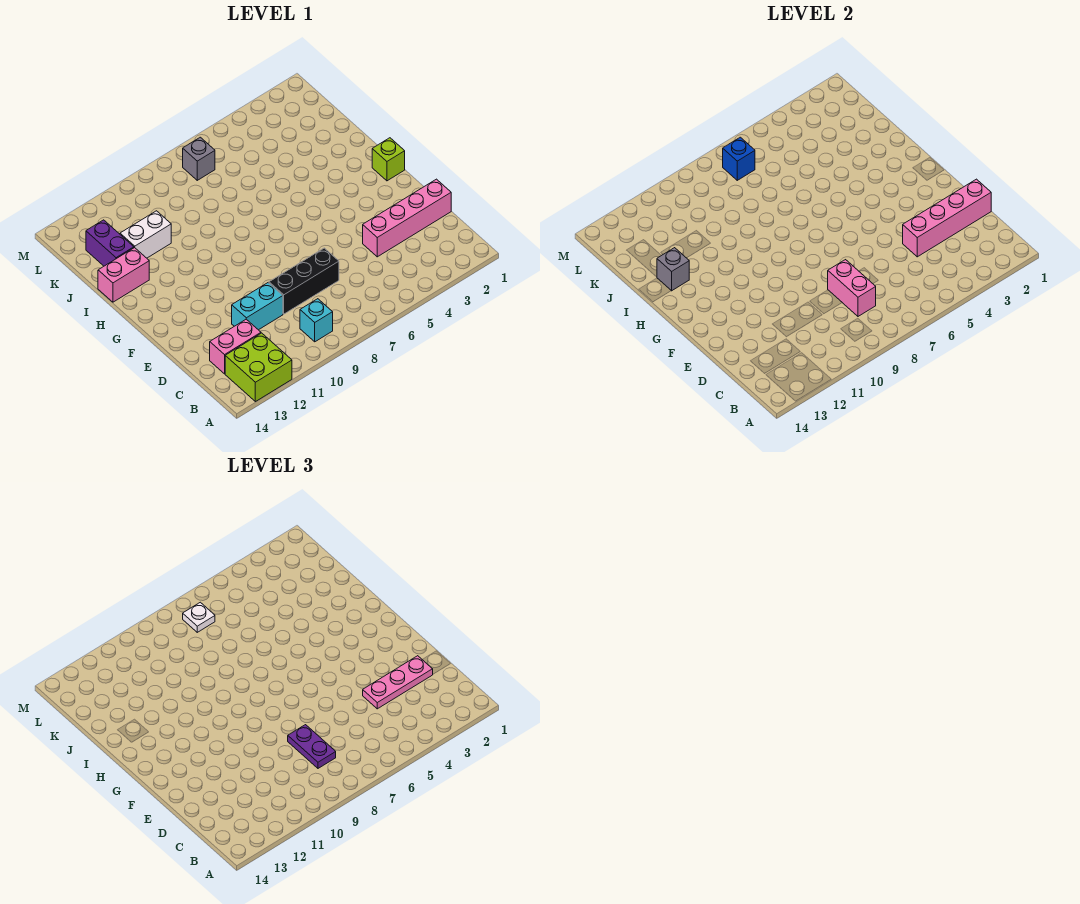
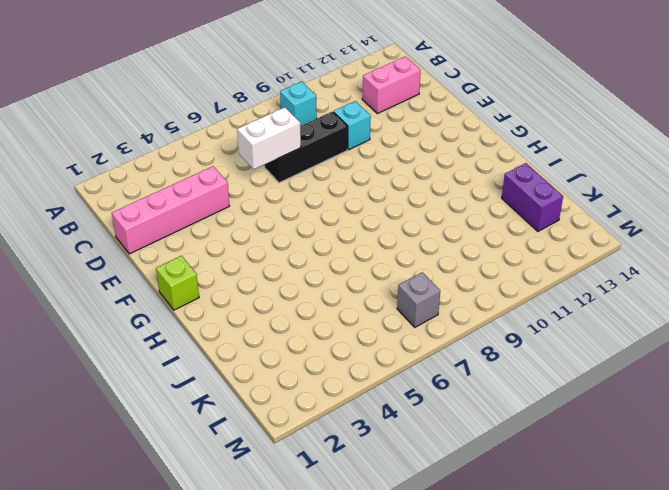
white brick D6:D7 level 2 -> white brick J11:J12 level 1
cyan brick D10 level 1 -> cyan brick D10:D11 level 1
none -> lime brick A12:B13 level 1
none -> pink brick I13:I14 level 1
none -> pink brick C8:D8 level 2

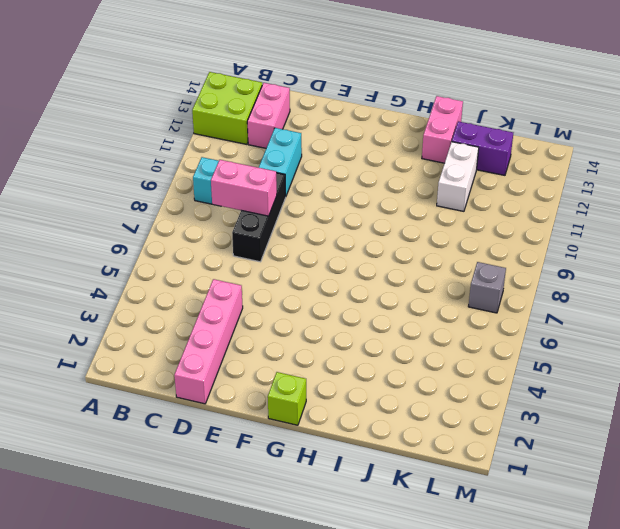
none -> pink brick D1:D4 level 2
none -> grey brick I13 level 2
none -> blue brick L7 level 2

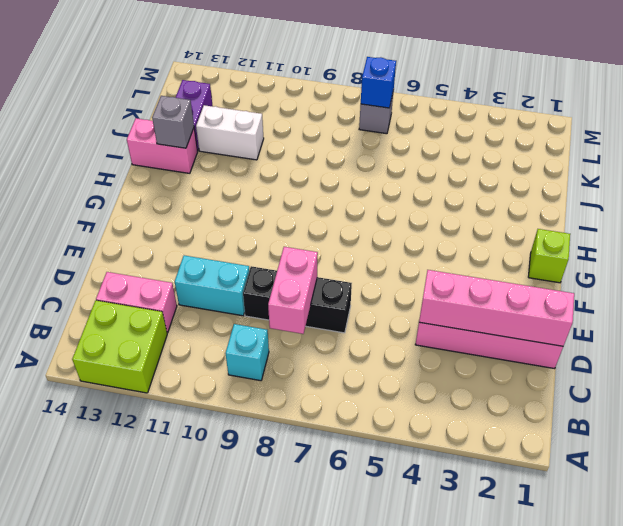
none -> purple plate C8:D8 level 3
none -> pink plate D2:D4 level 3
none -> white plate L7 level 3

